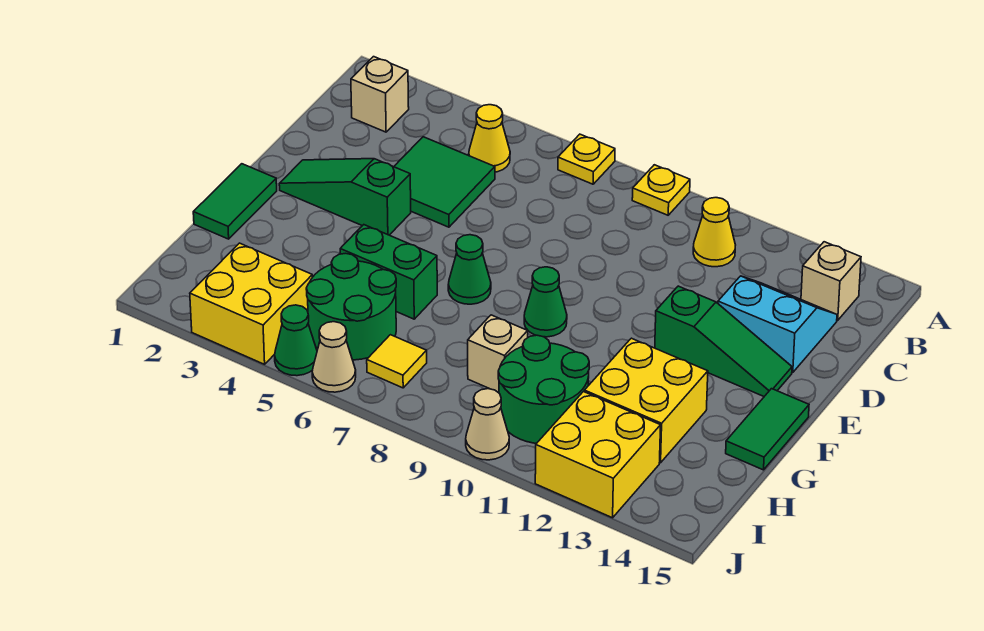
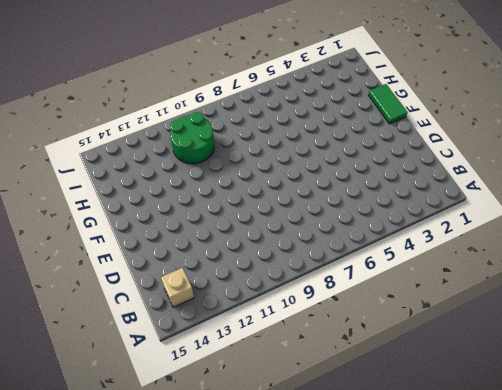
none -> yellow plate A7 level 1
none -> yellow plate A9 level 1
none -> tan brick B2 level 1

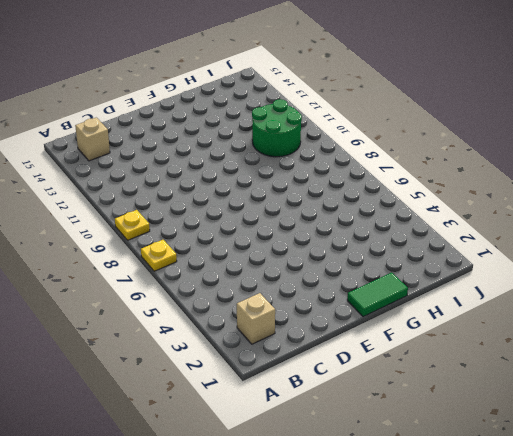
none -> yellow cone B5 level 1
none -> yellow cone B11 level 1
none -> green tile C4:D5 level 1

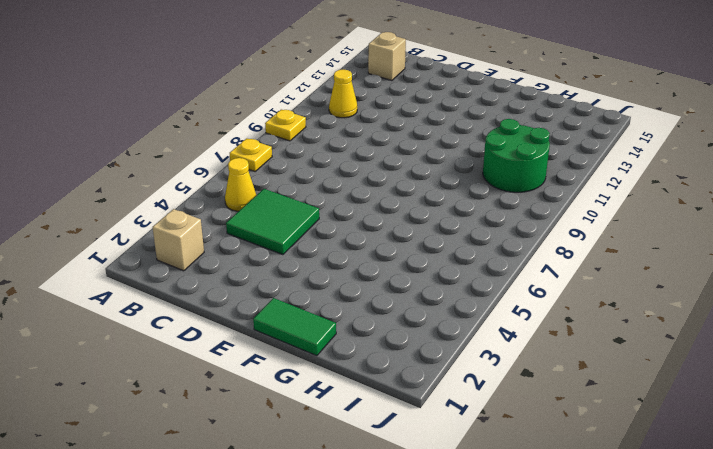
none -> cyan slope C13:D14 level 1 top D
none -> green slope E2:E4 level 1 top 4
none -> green slope E12:E14 level 1 top 12

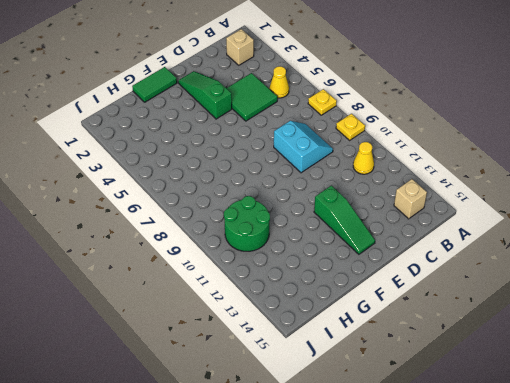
cyan slope C8:D9 level 1 top D -> cyan slope C13:D14 level 1 top D
none -> green cone F7 level 1
none -> green cone F9 level 1
none -> green tile F15:G15 level 1

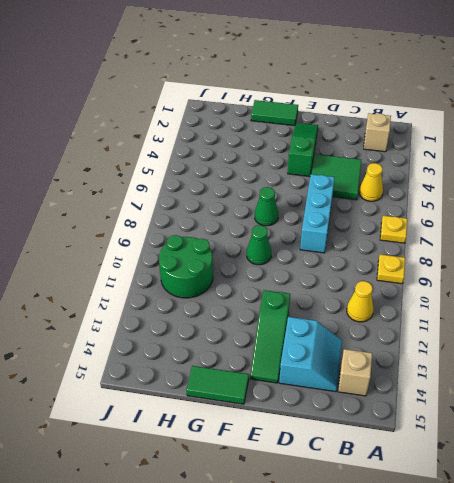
cyan brick D6:D8 level 1 -> none
none -> green brick G5:G6 level 1
none -> yellow brick G12:H13 level 1
none -> green round brick H5:I6 level 1

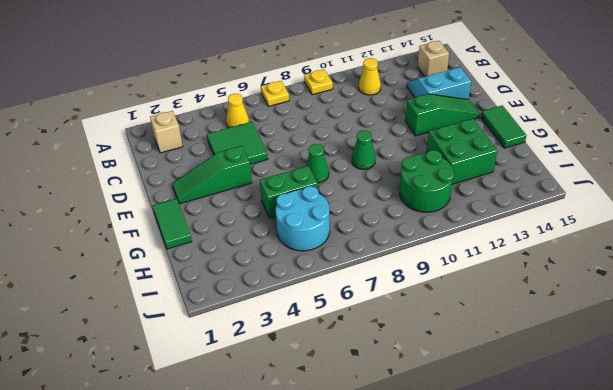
green brick G12:H13 level 1 -> yellow brick G12:H13 level 1
cyan round brick H5:I6 level 1 -> green round brick H5:I6 level 1
none -> tan brick H9 level 1
none -> yellow brick I3:J4 level 1
none -> yellow tile I7 level 1

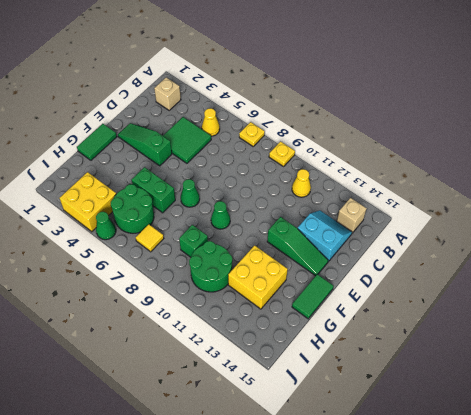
green brick H9 level 1 -> tan brick H9 level 1
none -> yellow brick I12:J13 level 1
none -> tan cone J6 level 1
none -> tan cone J10 level 1

